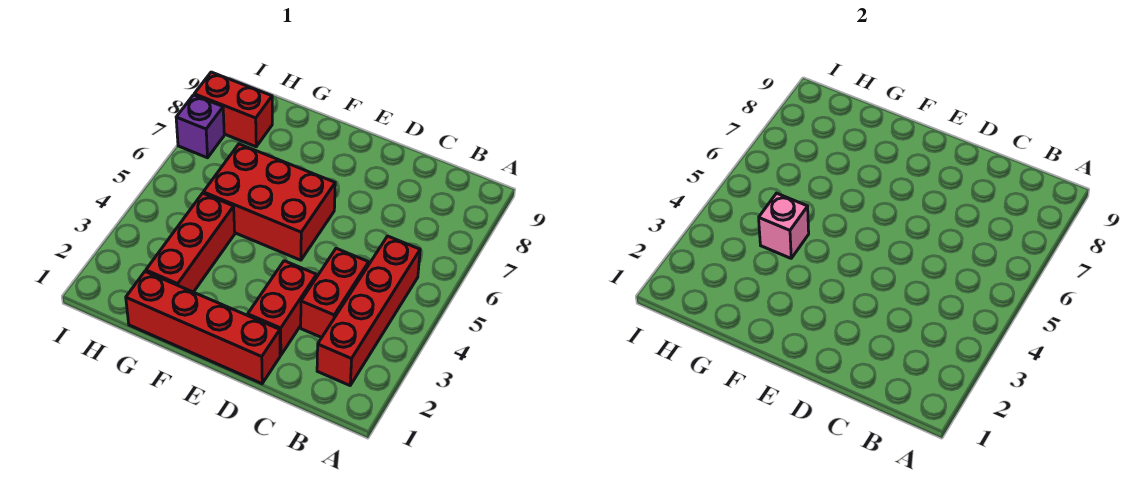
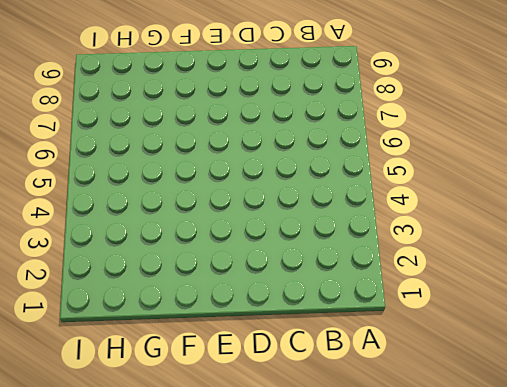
none -> red brick B2:B5 level 1
none -> red brick C3:C4 level 1

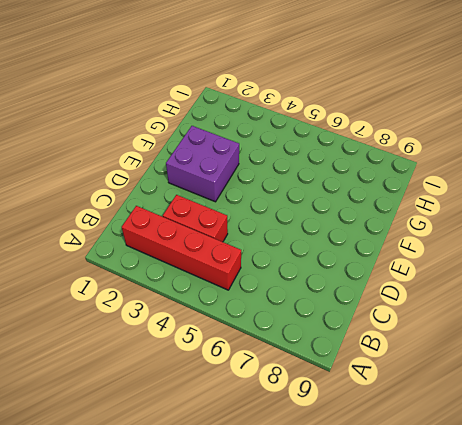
purple brick E2:F3 level 1 -> none
none -> red brick D1:G1 level 1
none -> red brick D2:D3 level 1

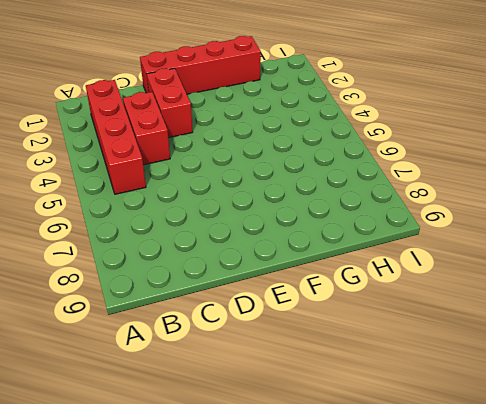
none -> red brick E5:G6 level 1
none -> red brick G2:G4 level 1

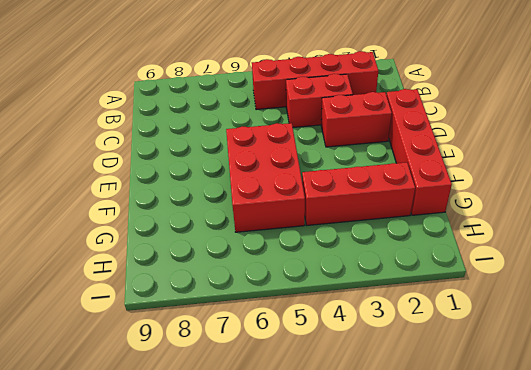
none -> red brick H8:I8 level 1
none -> purple brick I7 level 1

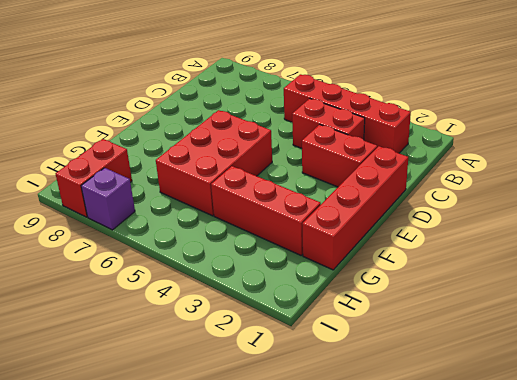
none -> pink brick G4 level 2

